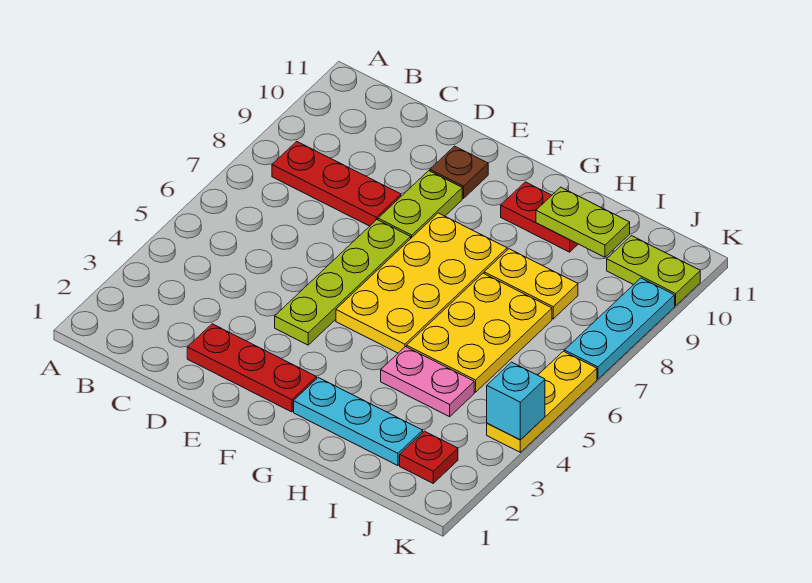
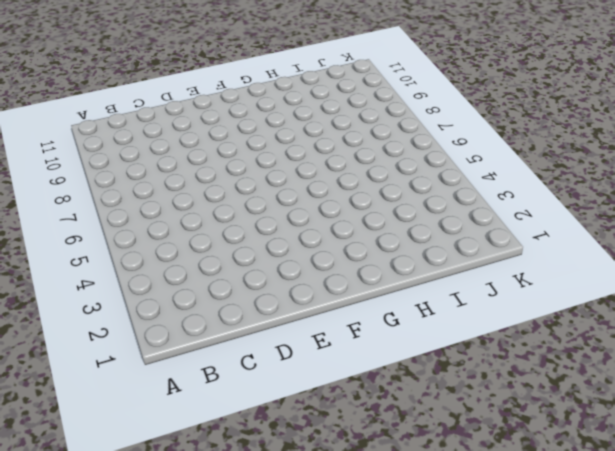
none -> red plate B8:D8 level 1
none -> red plate D2:F2 level 1
none -> lime plate E4:E7 level 1

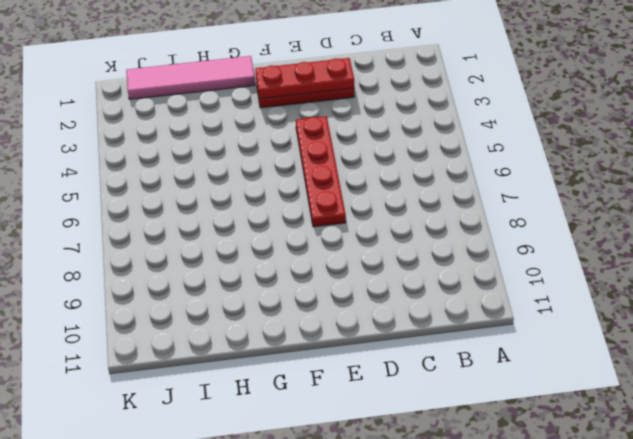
red plate D2:F2 level 2 -> red plate B8:D8 level 1
red plate E4:E7 level 1 -> lime plate E4:E7 level 1
pink tile G1:J1 level 1 -> none
none -> lime plate E8:E9 level 1
none -> brown plate E10 level 1
none -> yellow plate F5:G8 level 1

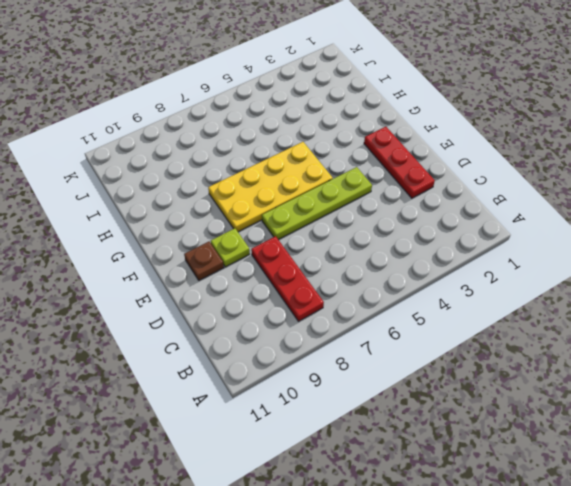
lime plate E9 level 1 -> lime plate E8:E9 level 1
none -> cyan plate G2:I2 level 1
none -> red plate G10:H10 level 1
none -> pink plate H4:I4 level 1

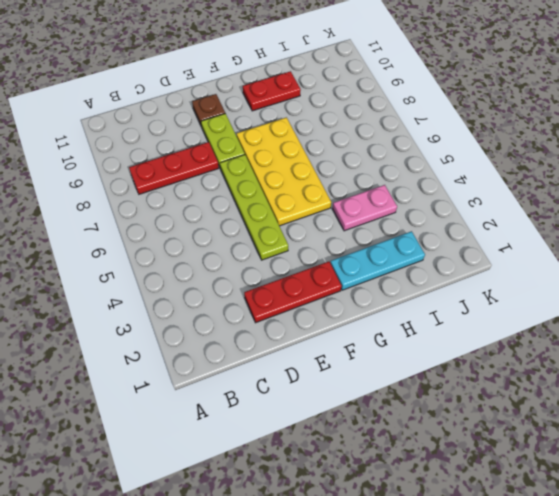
none -> yellow plate H5:I7 level 1
none -> yellow plate H8:I8 level 1
none -> red plate J2 level 1

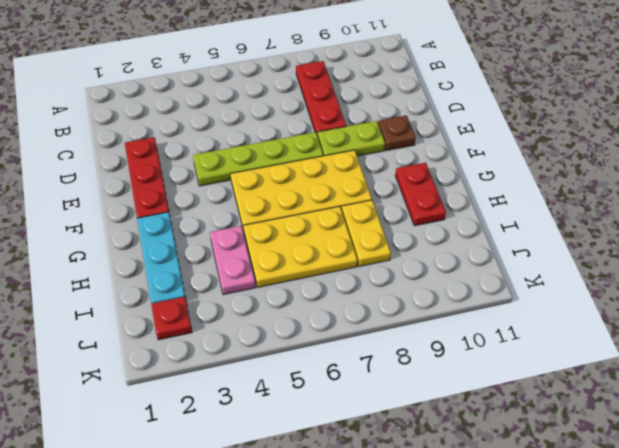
none -> lime plate J10:K10 level 1
none -> yellow plate K4:K6 level 1
none -> cyan plate K7:K9 level 1

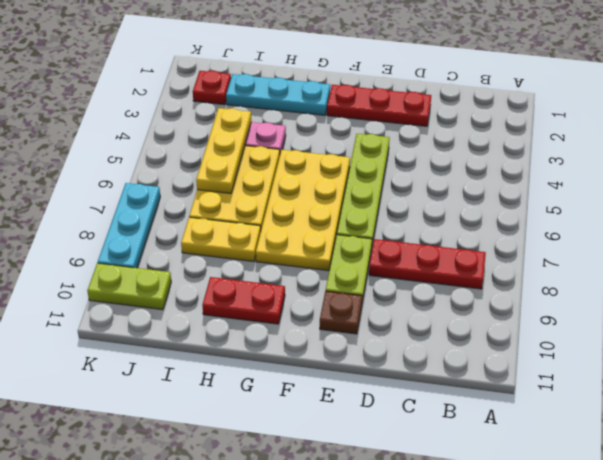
yellow plate I4:I6 level 2 -> yellow plate K4:K6 level 1
none -> lime plate H10:I10 level 2
none -> cyan brick K4 level 2

